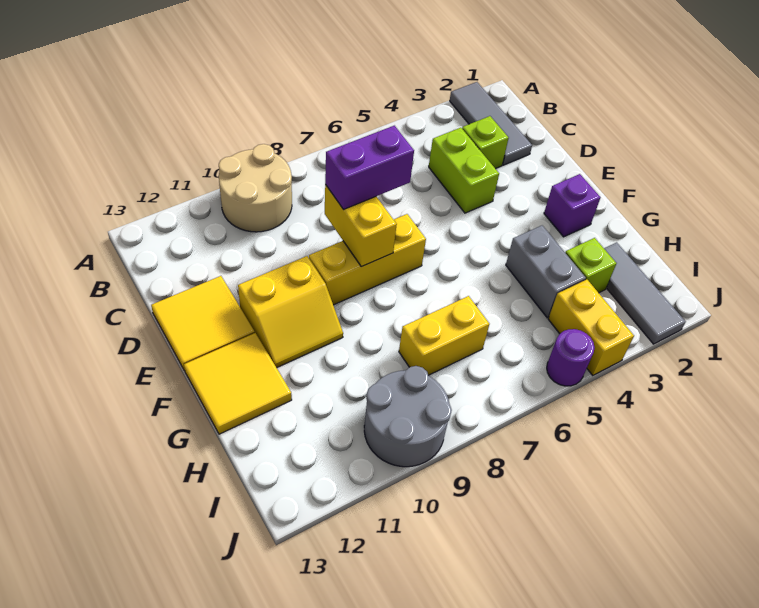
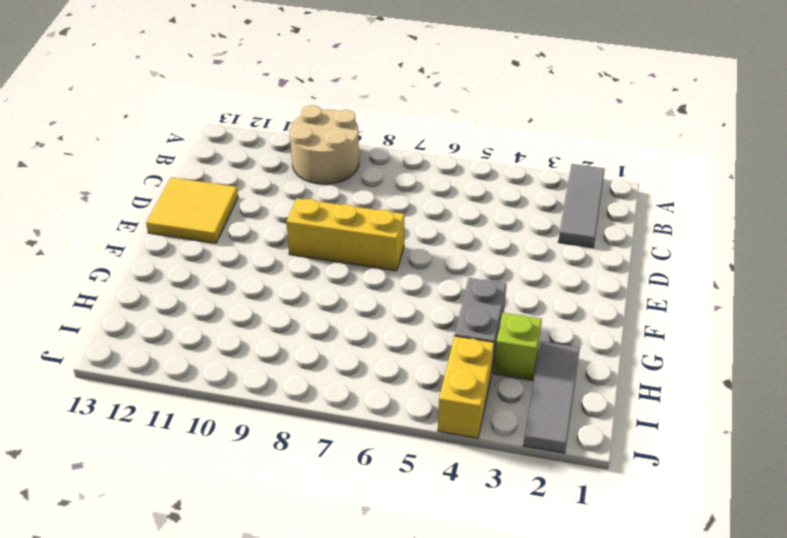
none -> lime brick C3 level 1
none -> lime brick C4:D4 level 1
none -> yellow slope E10:F11 level 1 top E

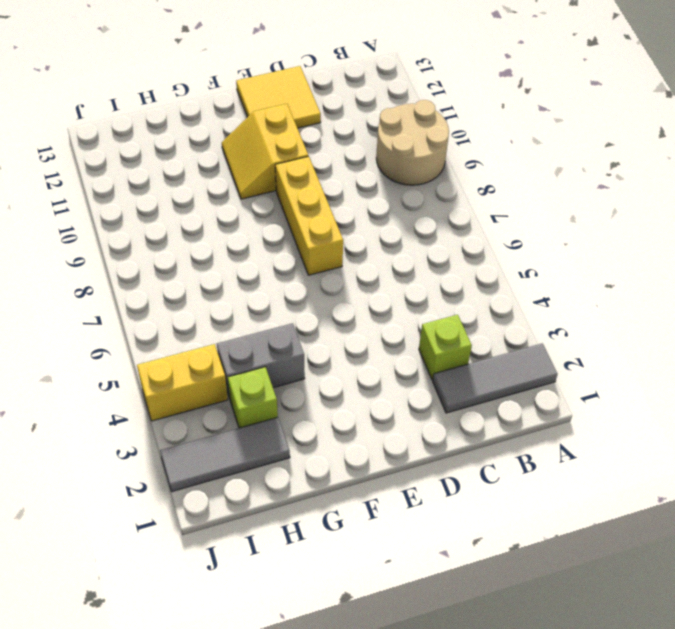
none -> lime brick C4:D4 level 1
none -> purple brick F2 level 1
none -> yellow tile F12:G13 level 1

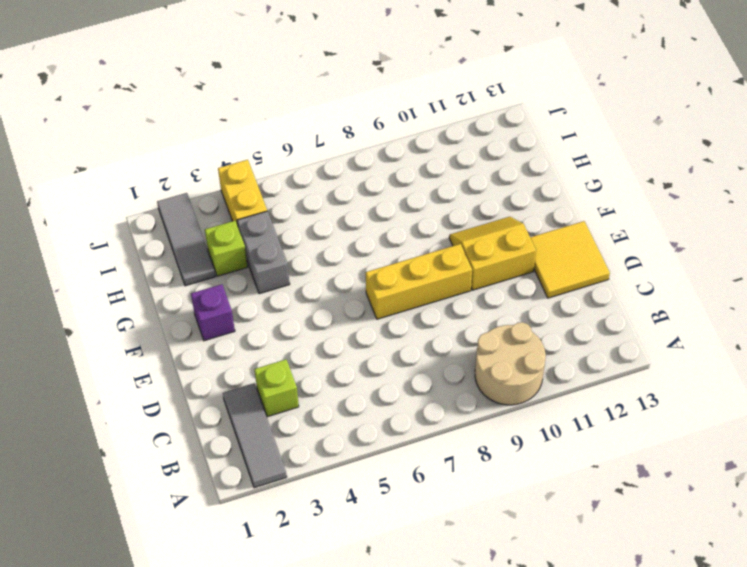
none -> lime brick C4:D4 level 1
none -> yellow tile F12:G13 level 1
none -> yellow brick H7:H8 level 1

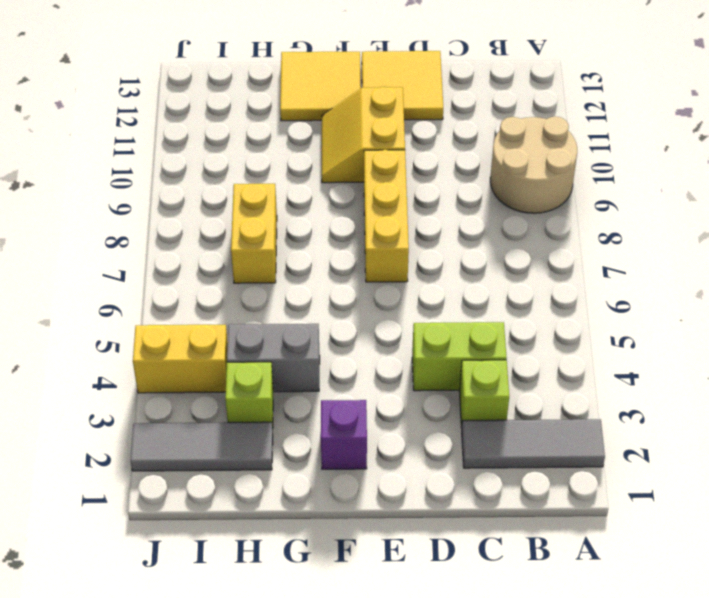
none -> grey round brick I9:J10 level 1
none -> purple round brick J5 level 1
none -> yellow brick D8:E8 level 2

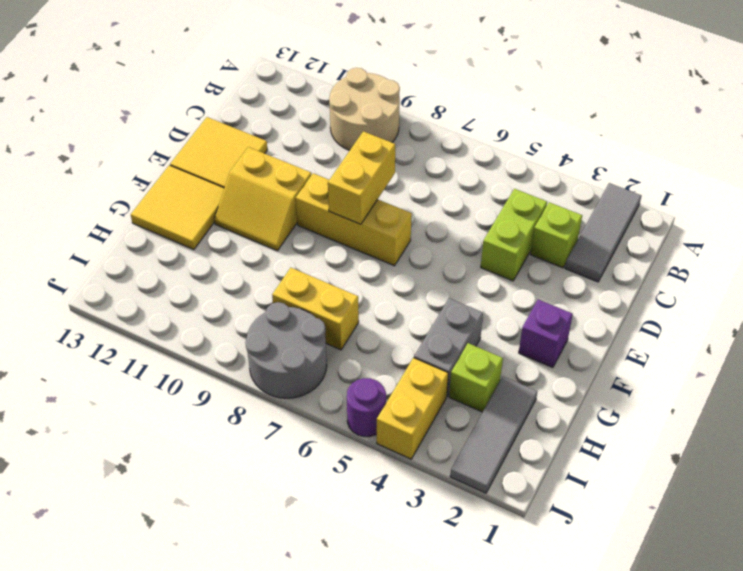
grey round brick I7:J8 level 1 -> grey round brick I9:J10 level 1
none -> purple brick D7:D8 level 3

